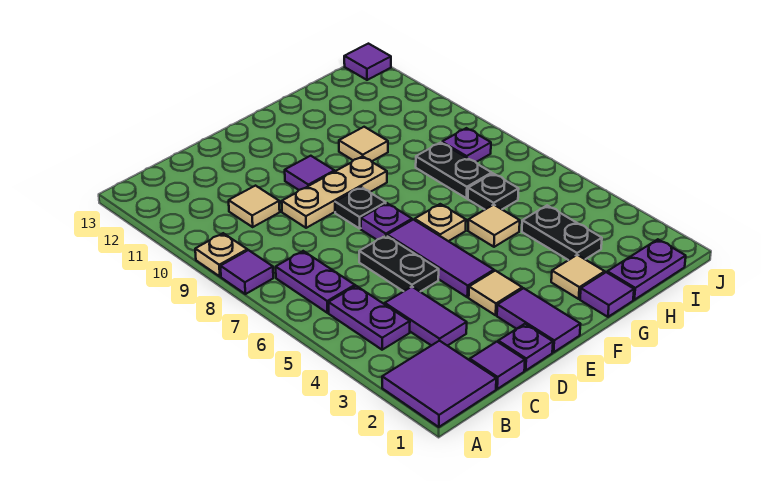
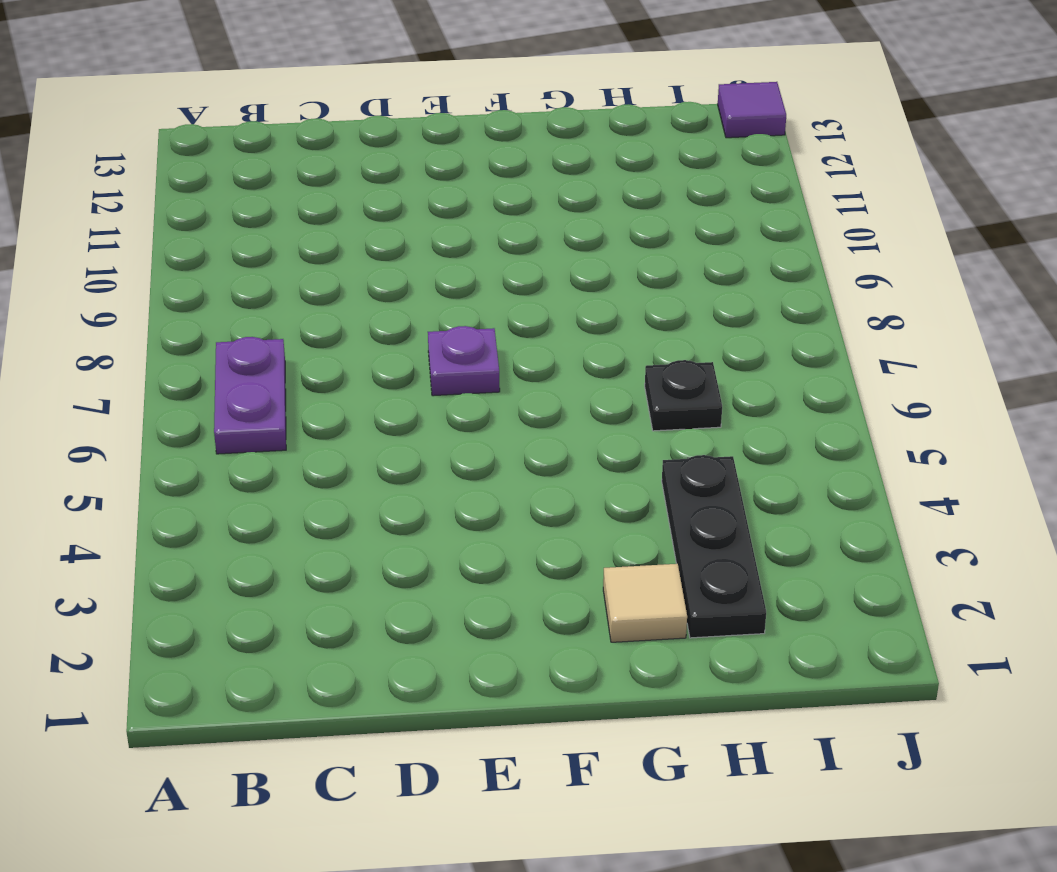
black plate H2:H4 level 1 -> black plate H3:H4 level 1
none -> purple tile A1:B2 level 1
none -> purple tile A8 level 1
none -> tan plate A9 level 1

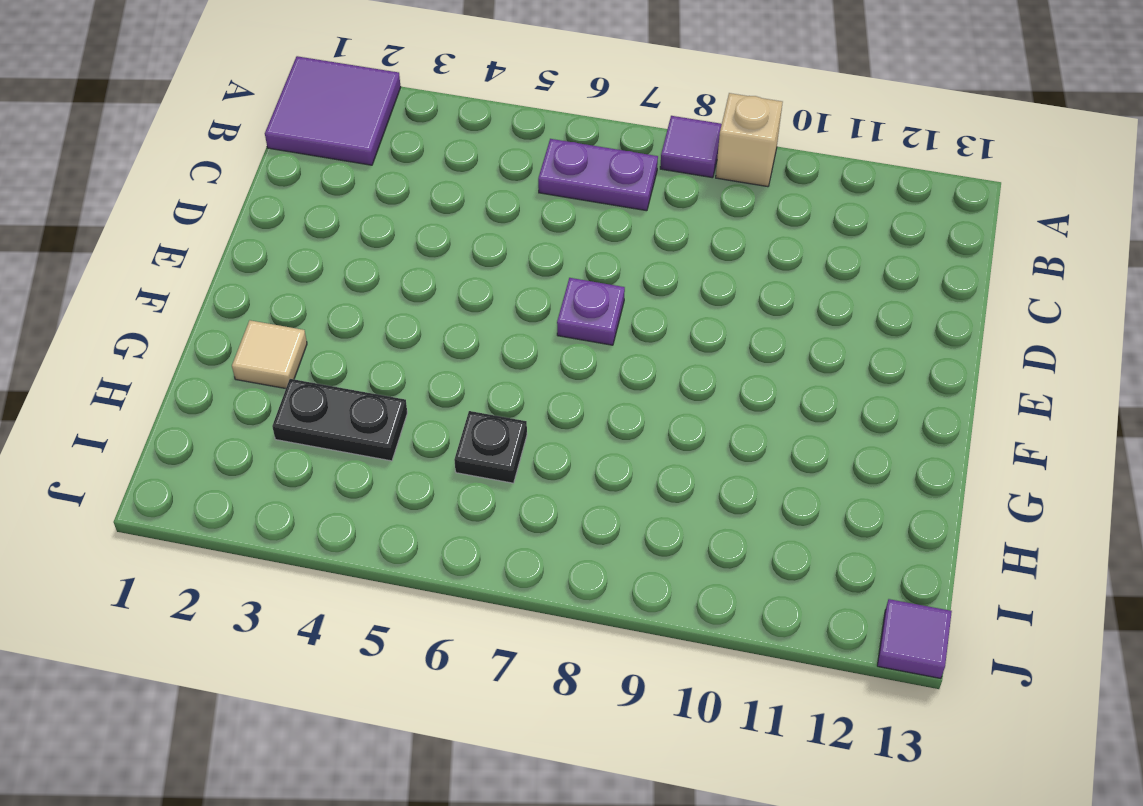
tan brick A9 level 1 -> tan plate A9 level 1
none -> purple plate B4:B5 level 1
none -> purple tile C1 level 1
none -> purple tile C3:C4 level 1

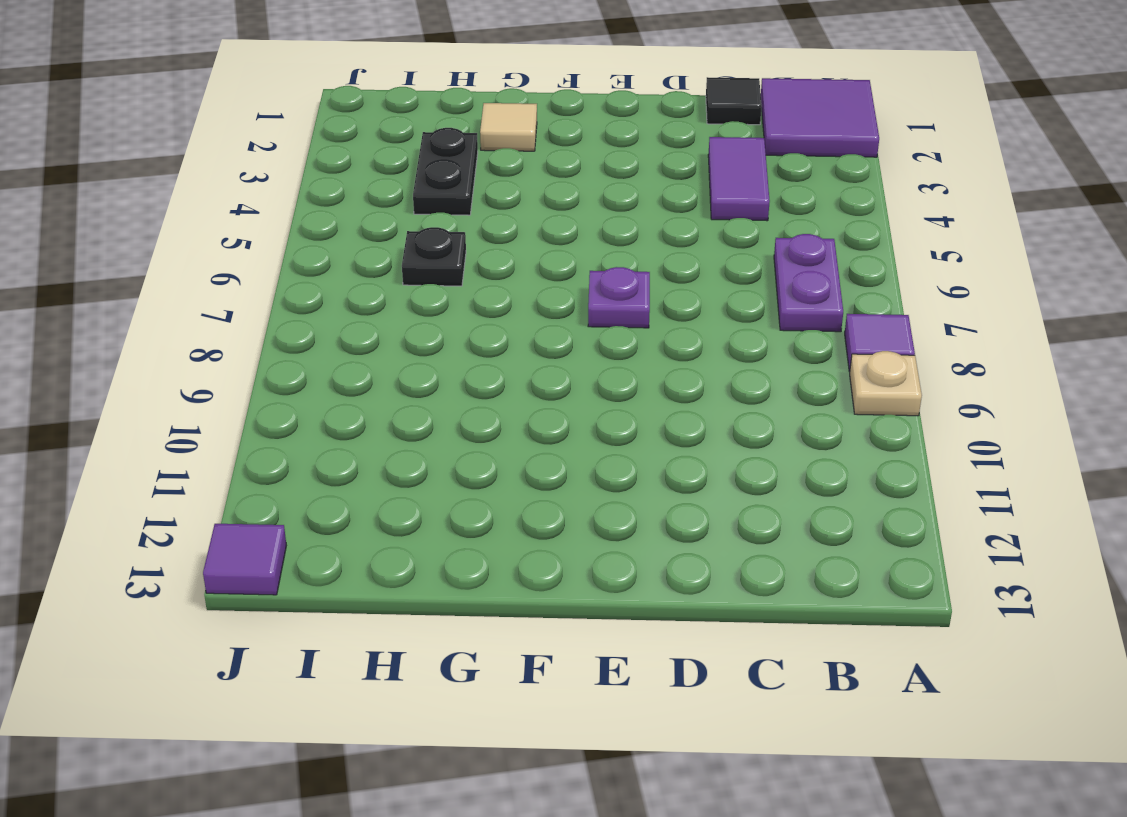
black tile C1 level 1 -> purple tile C1 level 1
none -> purple plate B4:B5 level 1
none -> tan tile C10 level 1
none -> purple plate D1 level 1

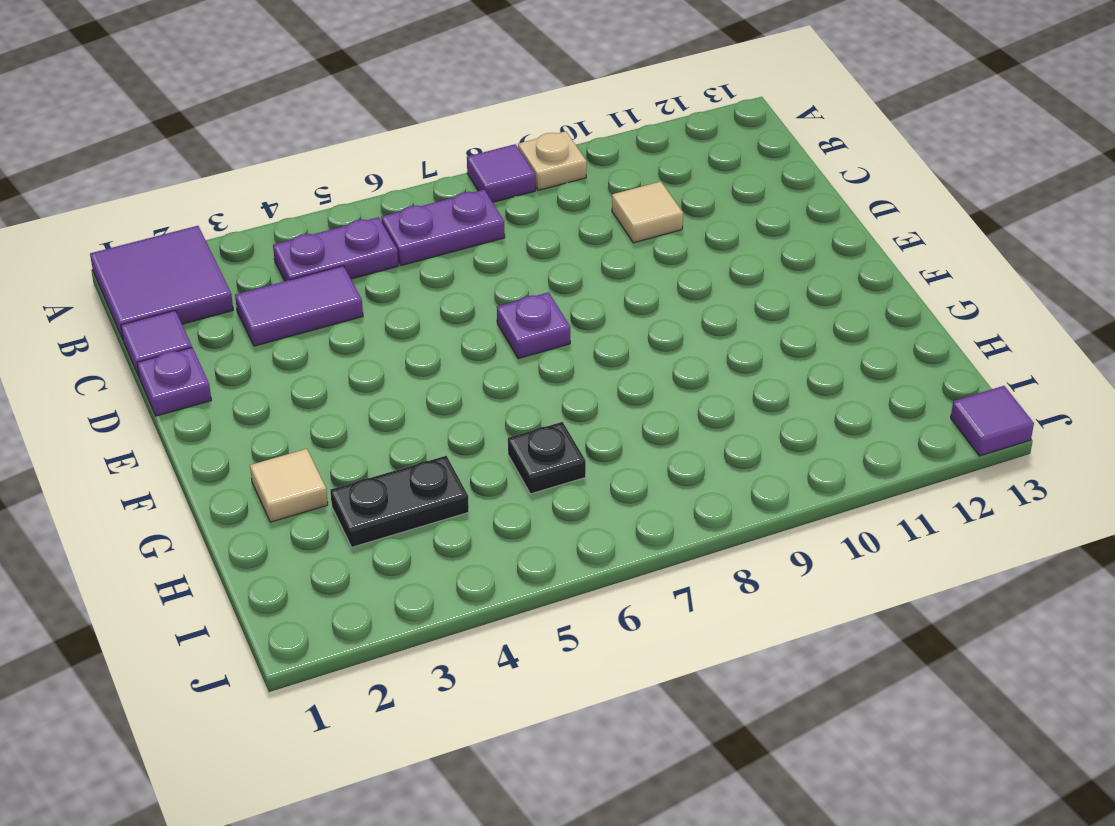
none -> black plate D5:D6 level 1
none -> tan plate D9:F9 level 1
none -> purple tile E1:E2 level 1

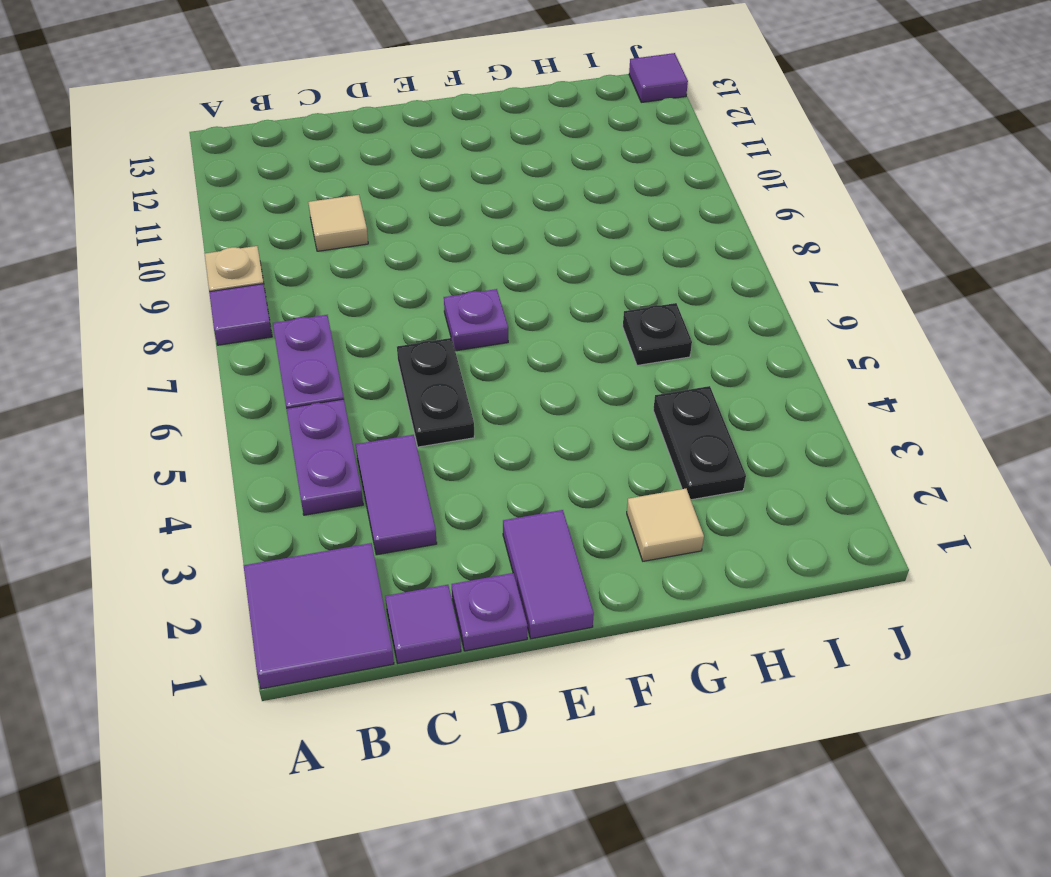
none -> tan plate D9:F9 level 1
none -> tan tile E3 level 1
none -> purple tile E4:E6 level 1

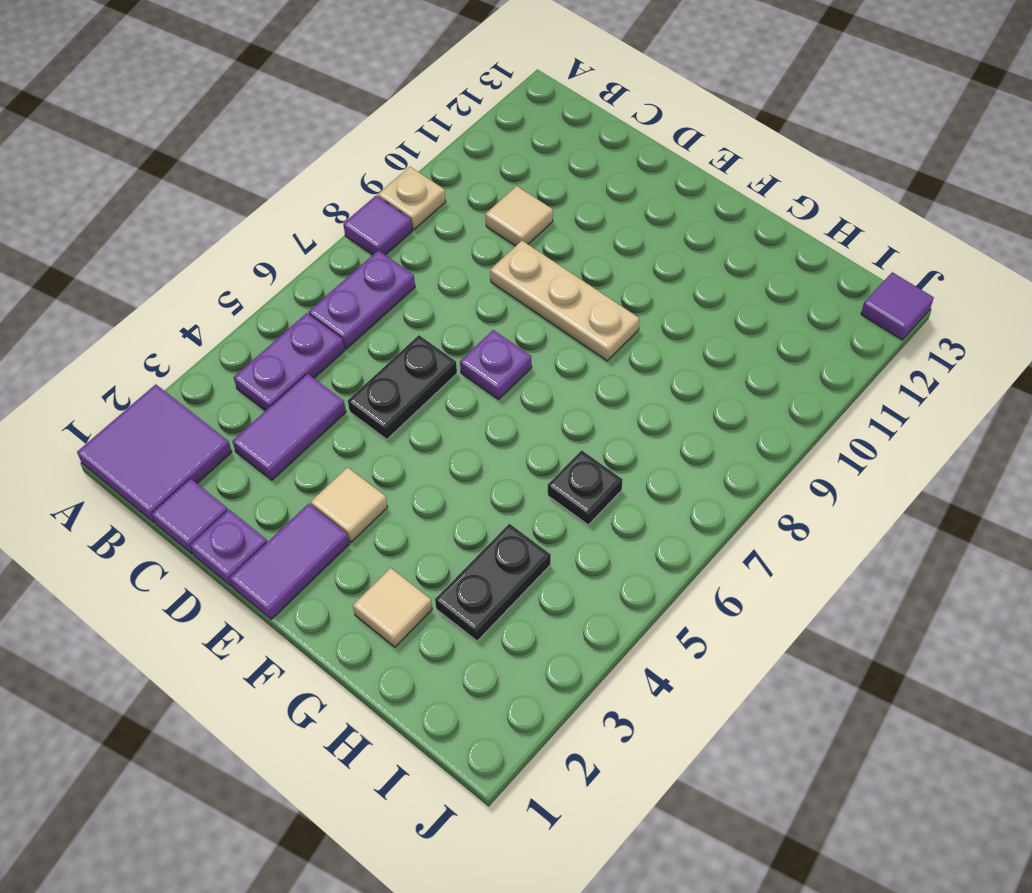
none -> purple tile E4:E6 level 1
none -> black plate E8 level 1
none -> purple tile E10 level 1

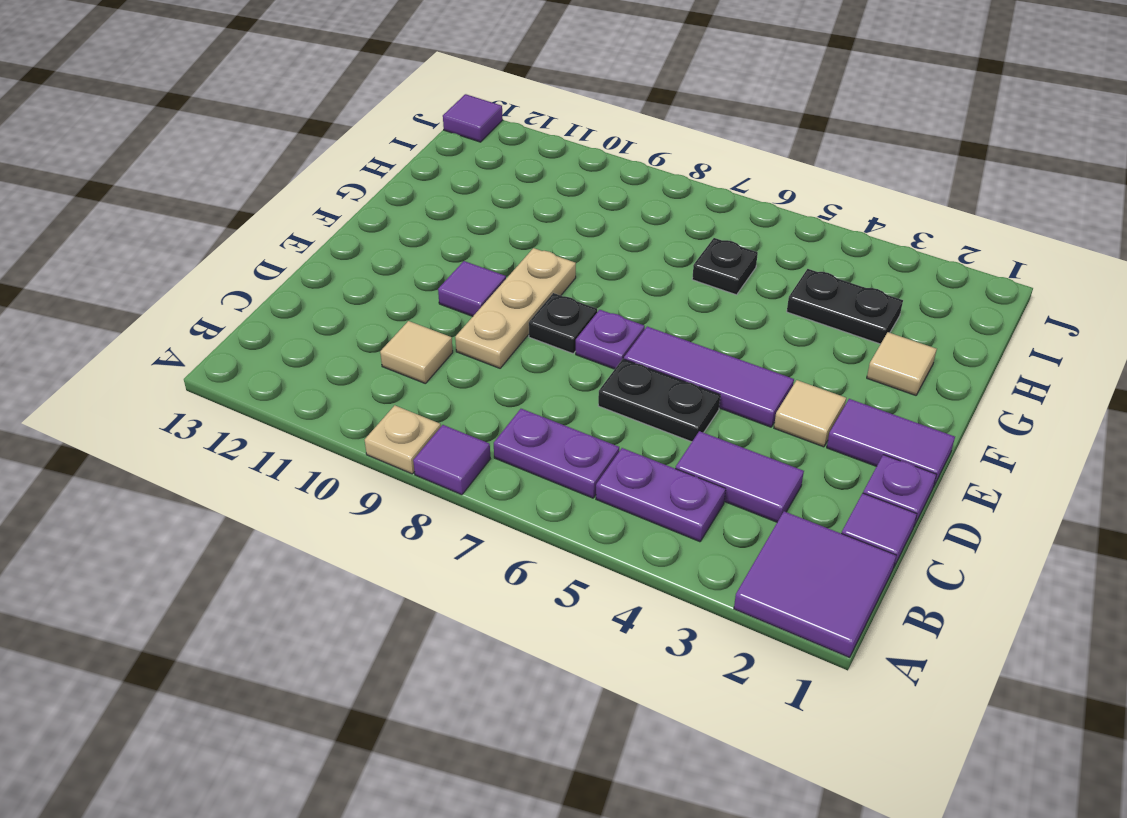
none -> tan plate F6 level 1
none -> purple tile G1 level 1
none -> tan tile G5 level 1

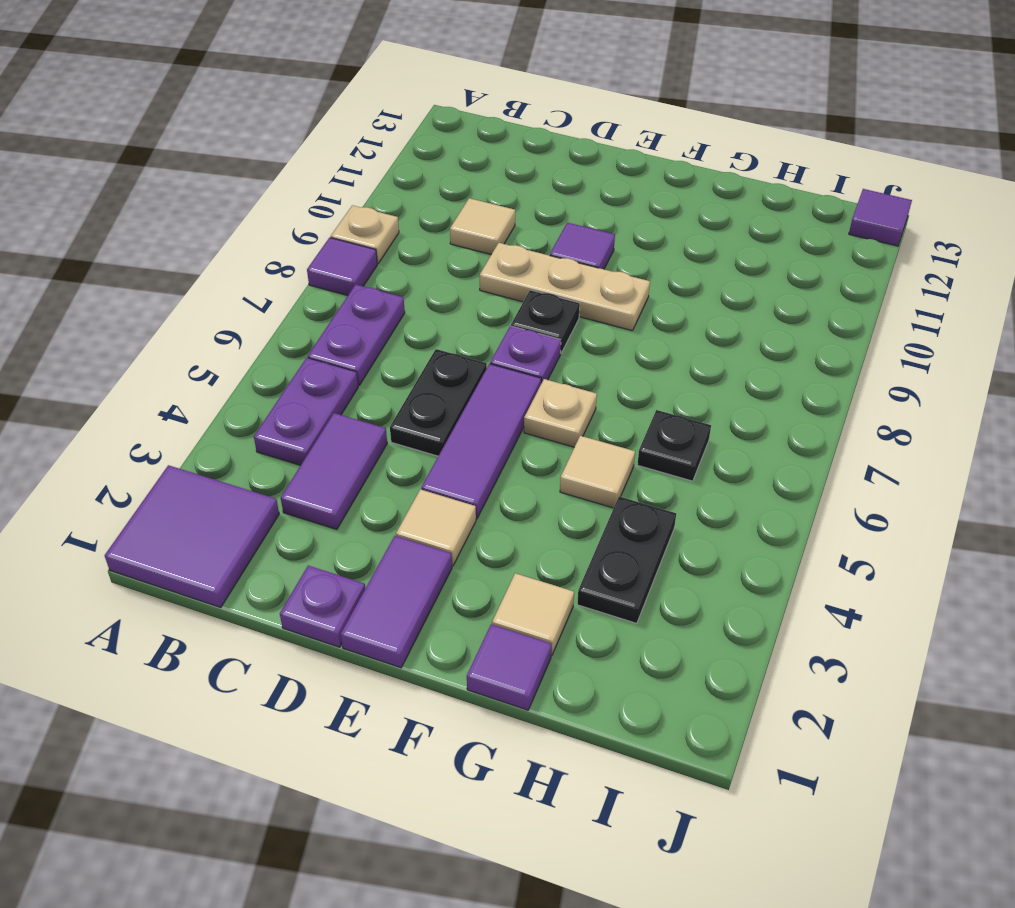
none -> purple tile C1 level 1
none -> tan tile G10 level 1
none -> purple plate H1:I1 level 1

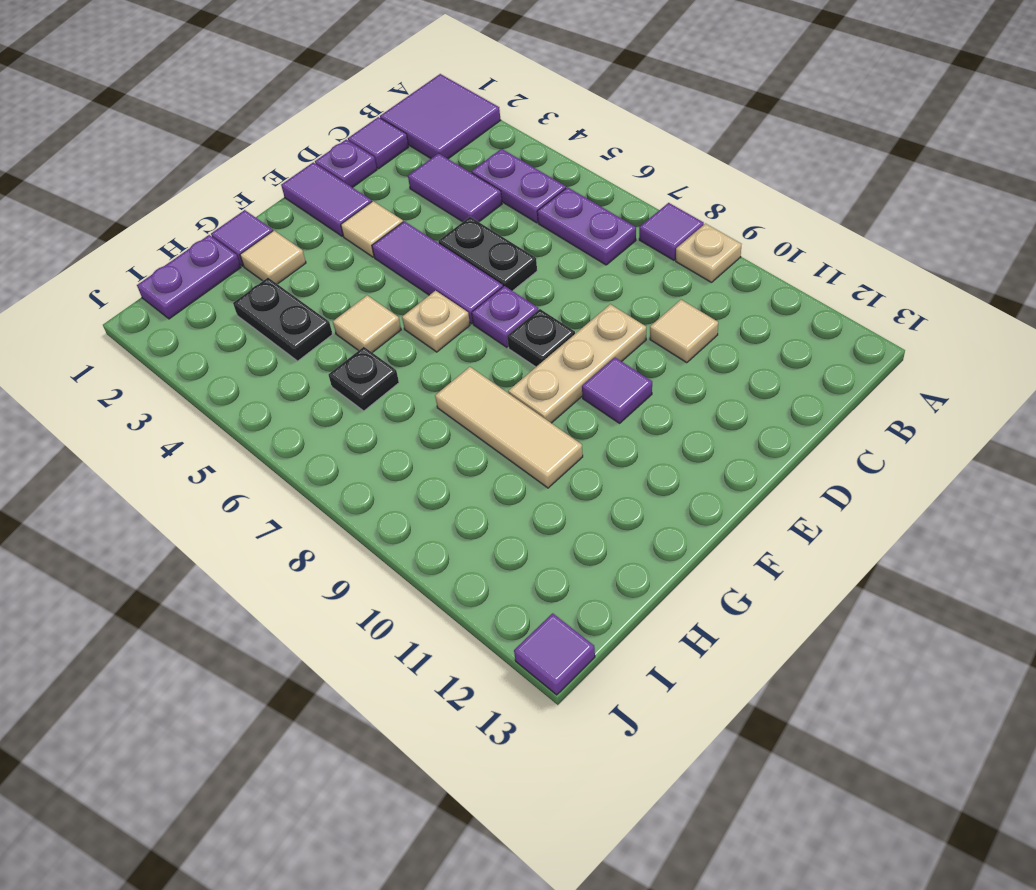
tan tile G8:G10 level 1 -> tan tile G10 level 1
none -> black plate H7:H8 level 1
none -> purple plate I8 level 1

